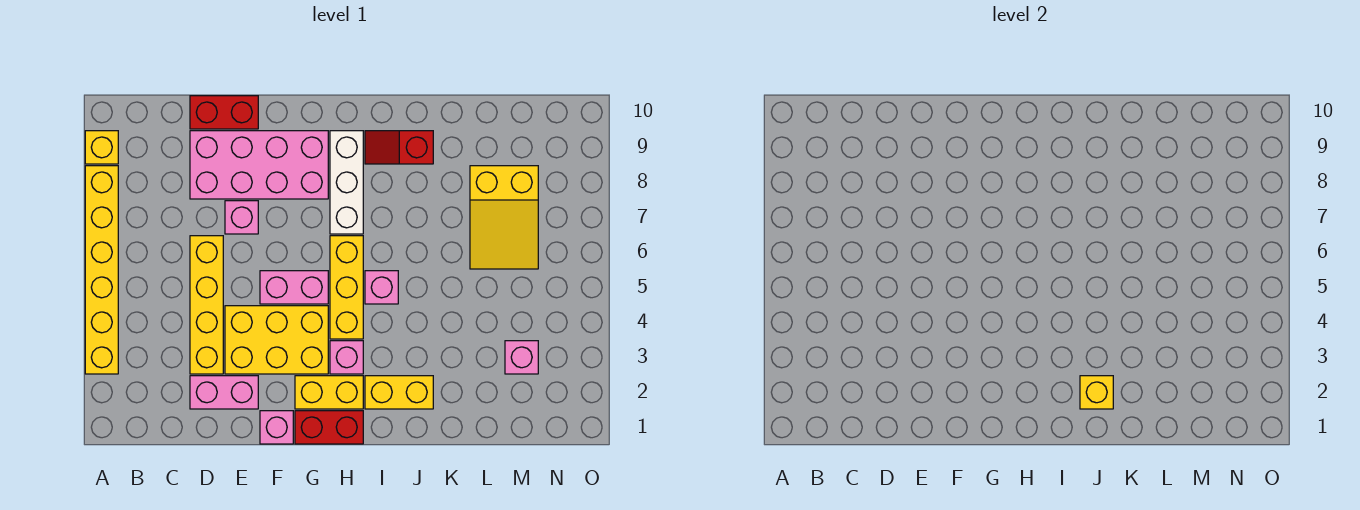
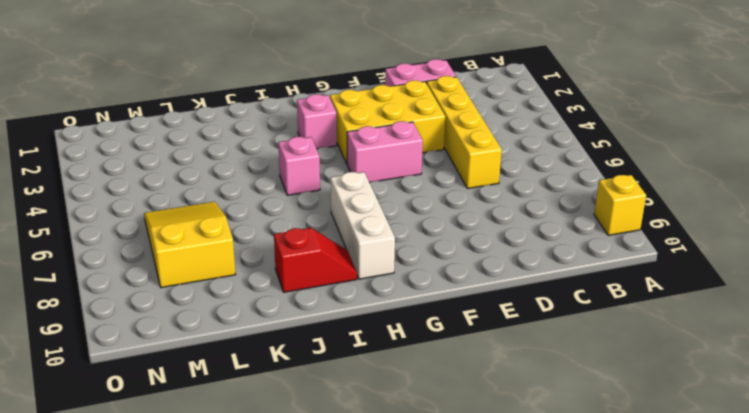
none -> yellow brick A3:A8 level 1
none -> pink brick D8:G9 level 1
none -> red brick D10:E10 level 1

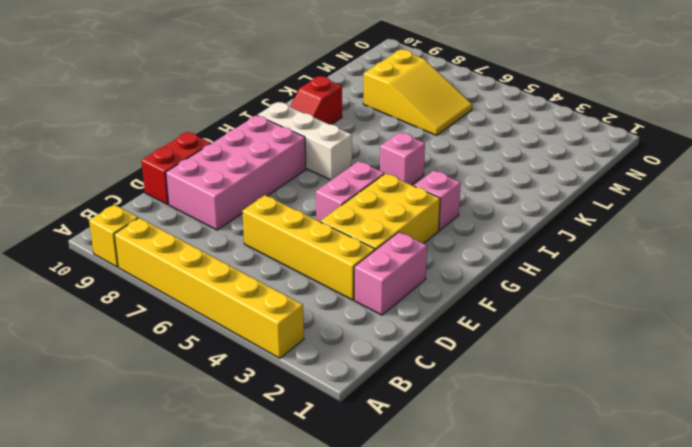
none -> pink brick E7 level 1
none -> pink brick F1 level 1
none -> red brick G1:H1 level 1

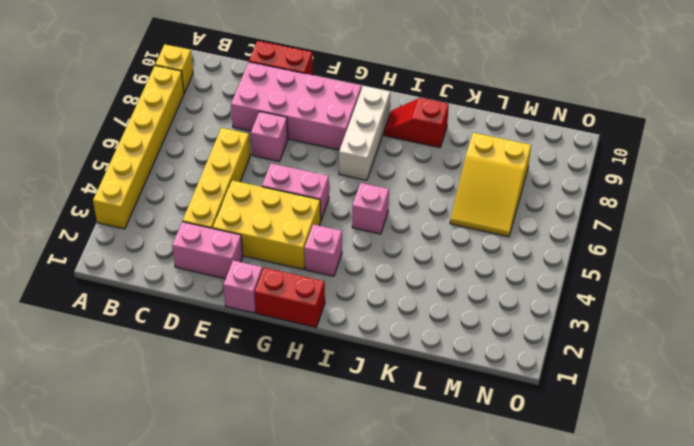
none -> yellow brick G2:H2 level 1
none -> yellow brick H4:H6 level 1
none -> yellow brick I2:J2 level 1

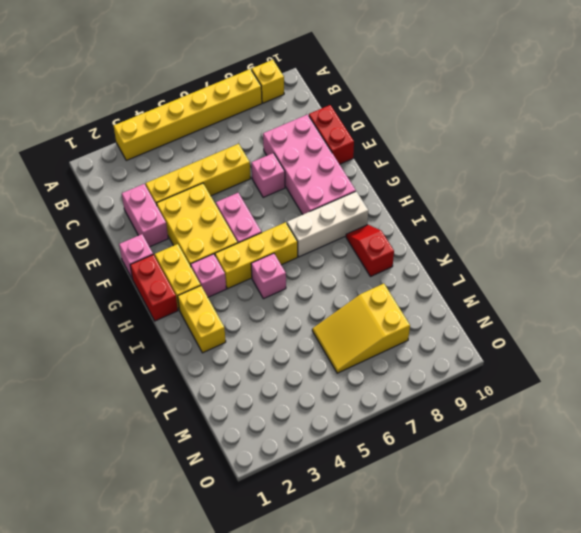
none -> pink brick M3 level 1
none -> yellow brick J2 level 2

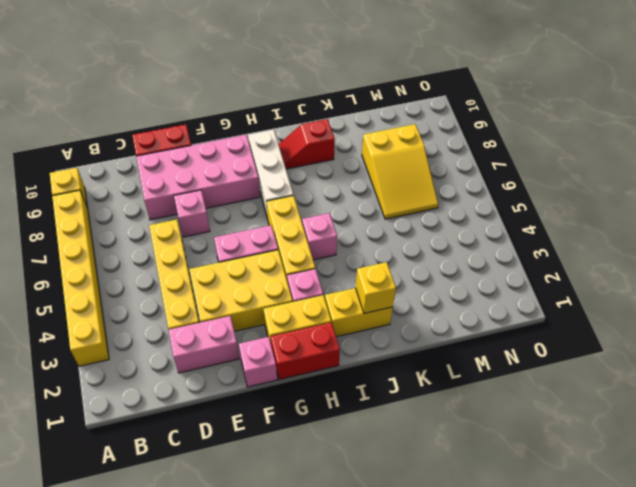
none -> pink brick M3 level 1

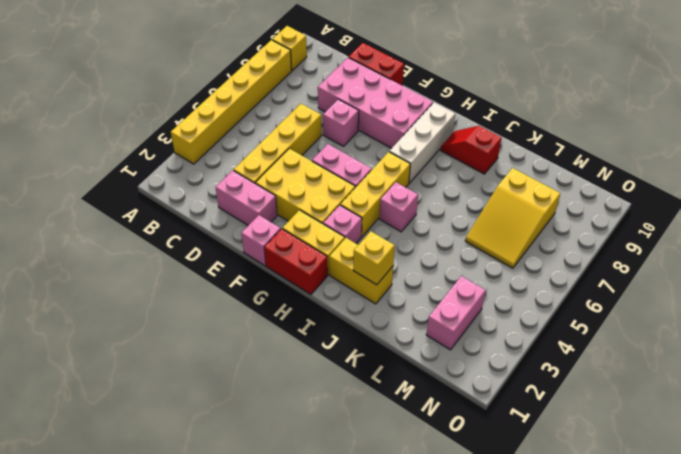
pink brick M2:M3 level 1 -> pink brick M3 level 1

